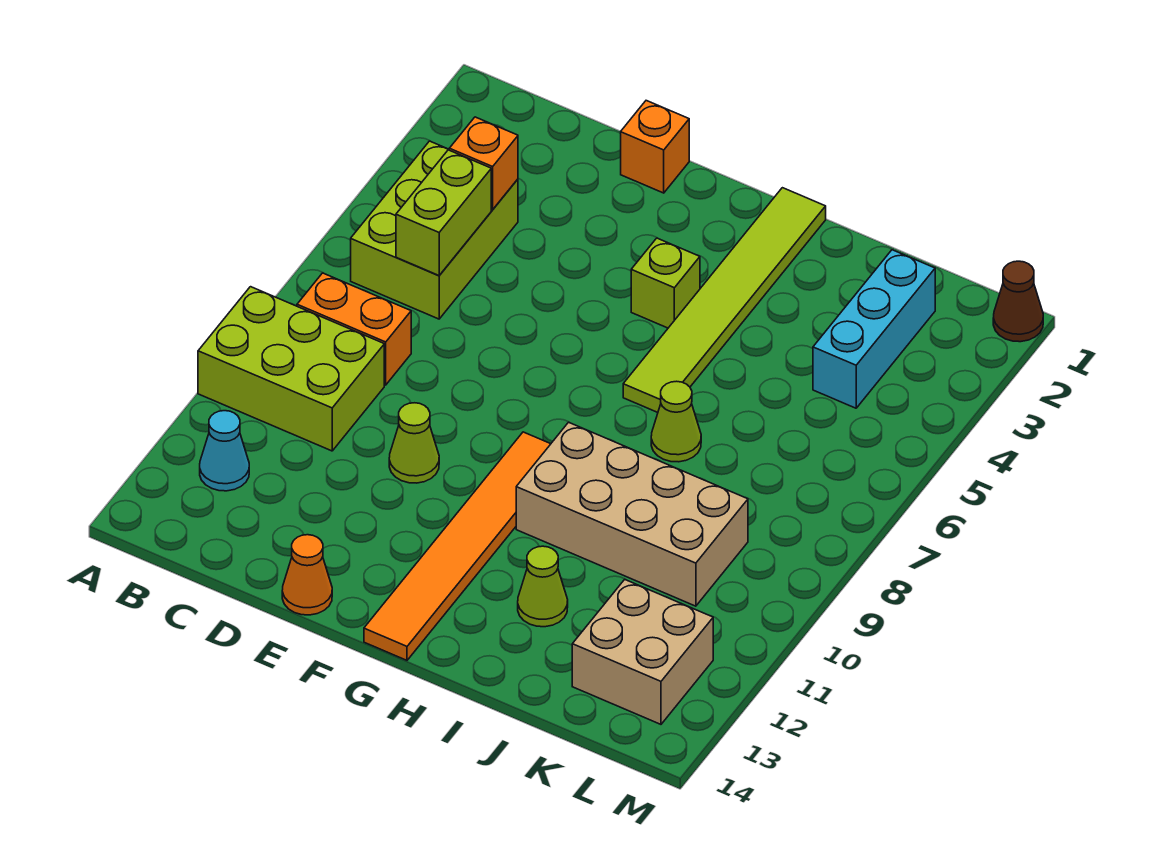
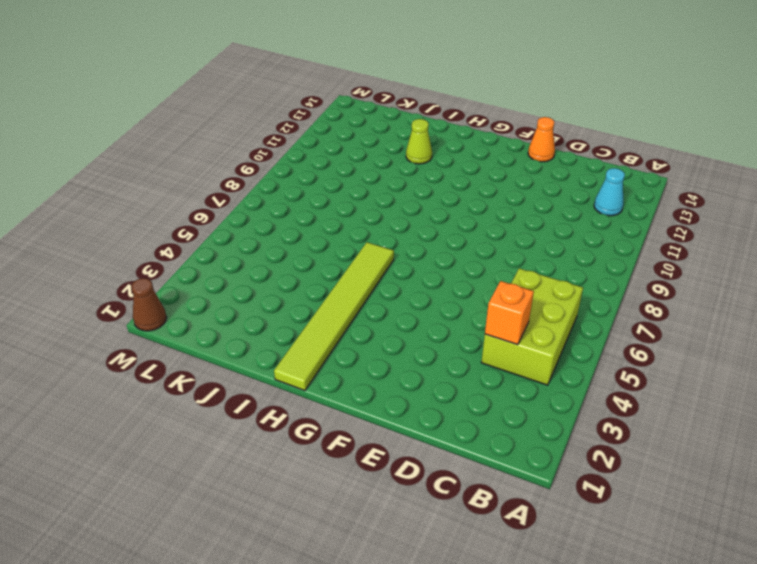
none -> lime brick A9:C10 level 1
none -> orange brick B8:C8 level 1
none -> orange brick E1 level 1

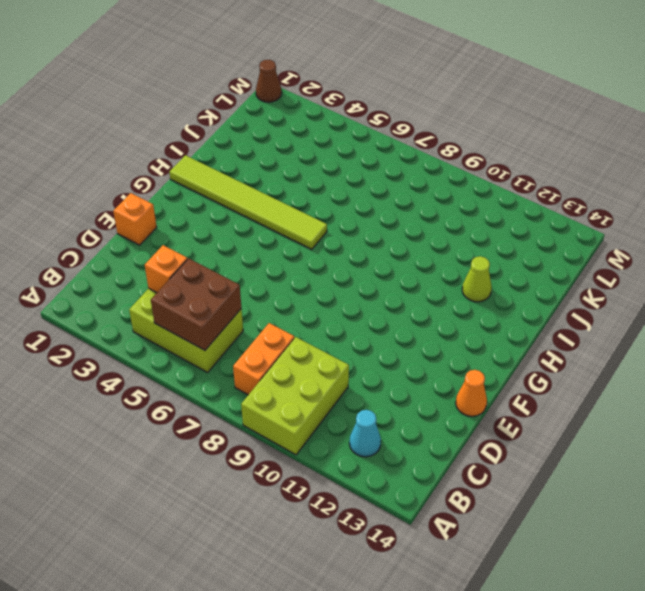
brown brick B5:C6 level 2 -> lime brick C5:C6 level 2
none -> lime cone E10 level 1
none -> lime brick G4 level 1
none -> orange tile G9:G14 level 1

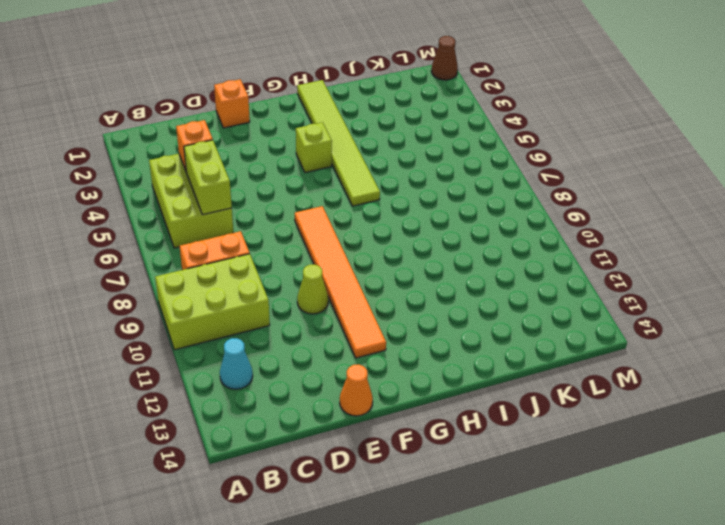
orange tile F7:F12 level 1 -> orange tile G9:G14 level 1
none -> tan brick H9:K10 level 1
none -> lime cone I7 level 1
none -> lime cone I12 level 1

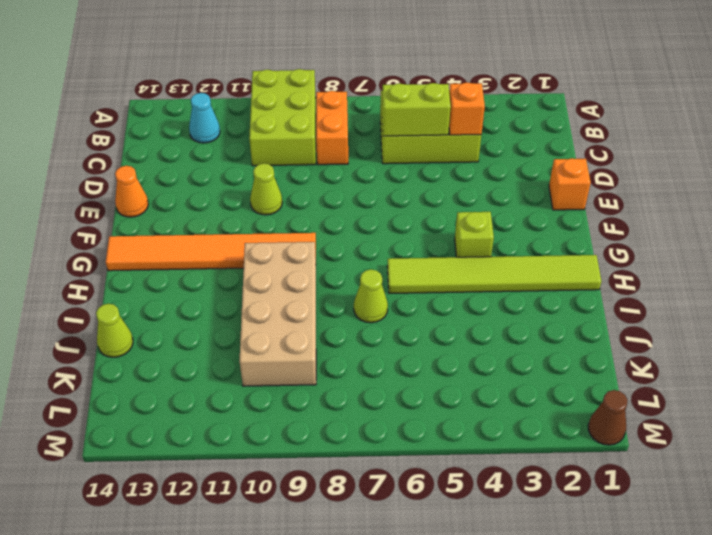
lime cone J14 level 1 -> lime cone I12 level 1
none -> cyan brick K2:K4 level 1
none -> tan brick K12:L13 level 1

